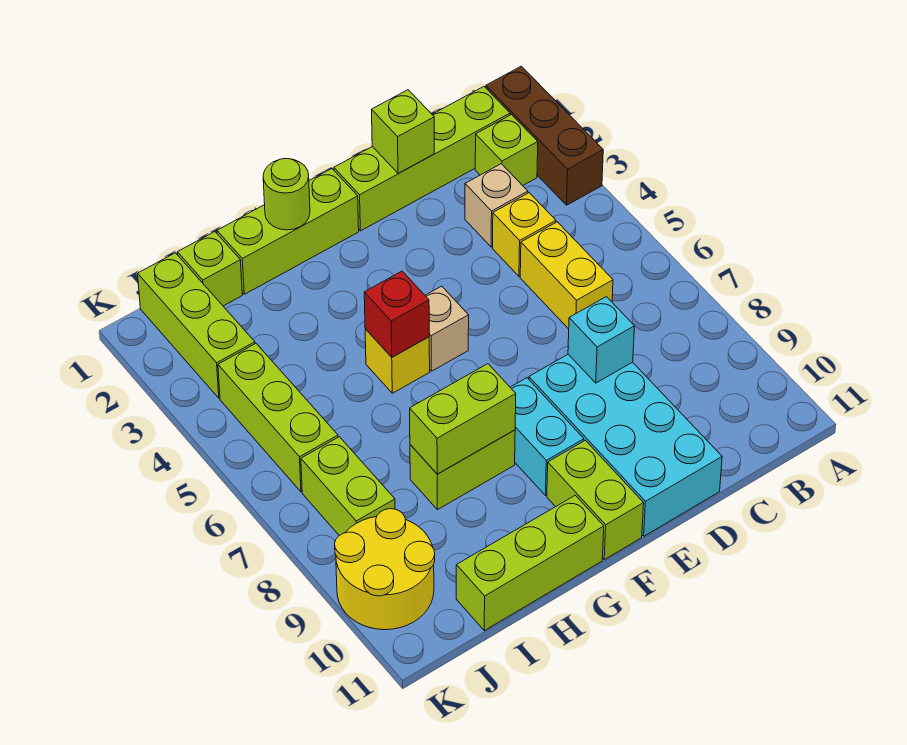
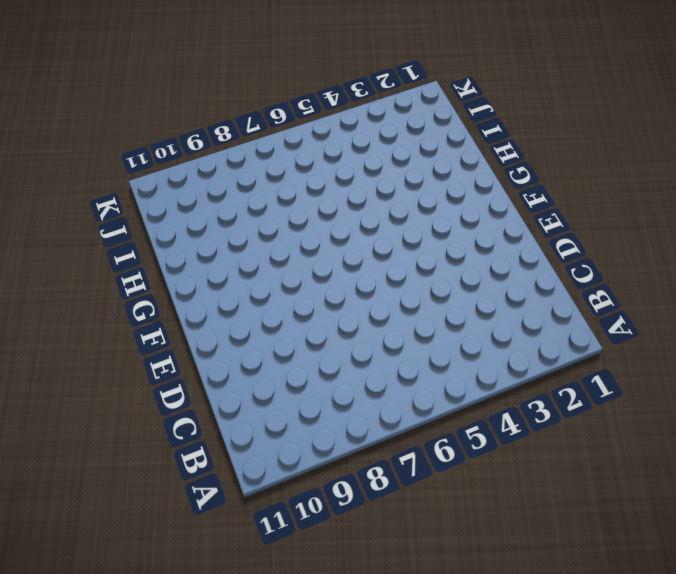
none -> brown brick A1:A3 level 1
none -> lime brick B1:E1 level 1
none -> lime brick B2 level 1

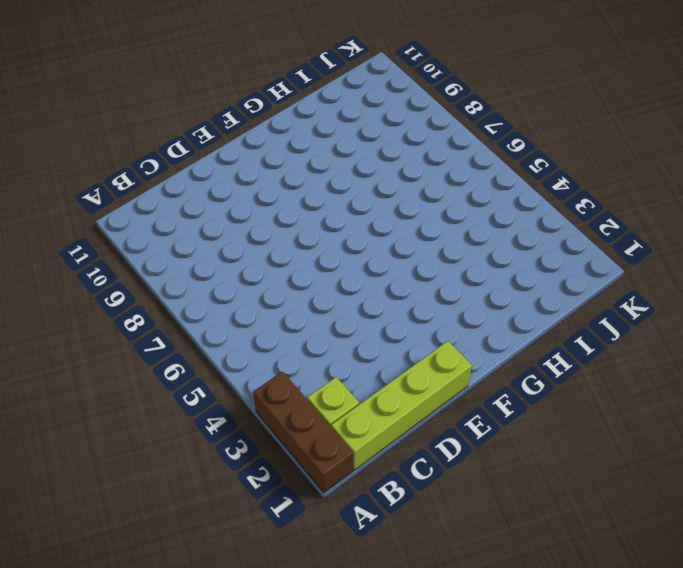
none -> tan brick C3 level 1
none -> yellow brick C4 level 1
none -> yellow brick C5:C6 level 1

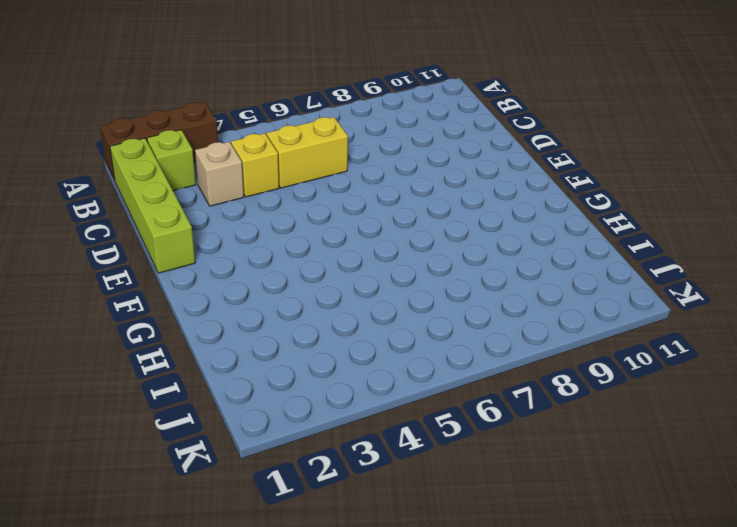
none -> cyan brick D8:E11 level 1
none -> lime brick F1:H1 level 1
none -> tan brick F5 level 1

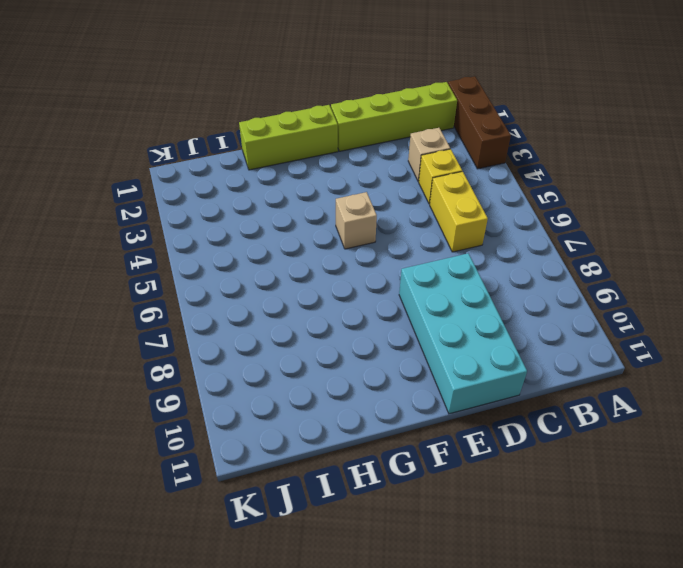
none -> lime brick B2 level 1
none -> cyan brick F8:F9 level 1
none -> lime brick F10:F11 level 1

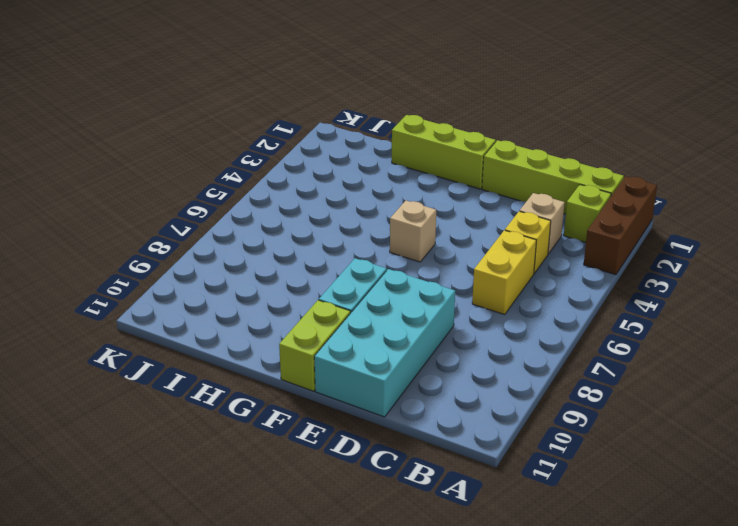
none -> yellow brick G5 level 1
none -> lime brick G8:H8 level 1
none -> lime brick G11:I11 level 1

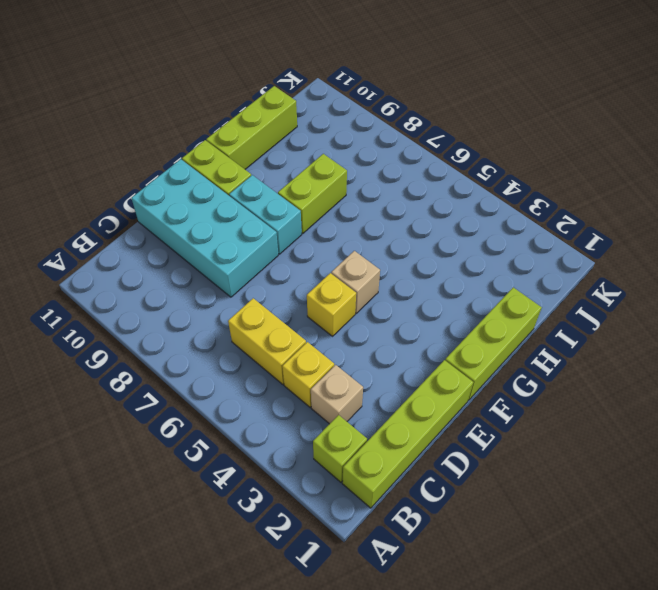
yellow brick E5 level 1 -> yellow brick G5 level 1
none -> brown brick A1:A3 level 1
none -> lime brick I1 level 1
none -> lime brick J1:J3 level 1

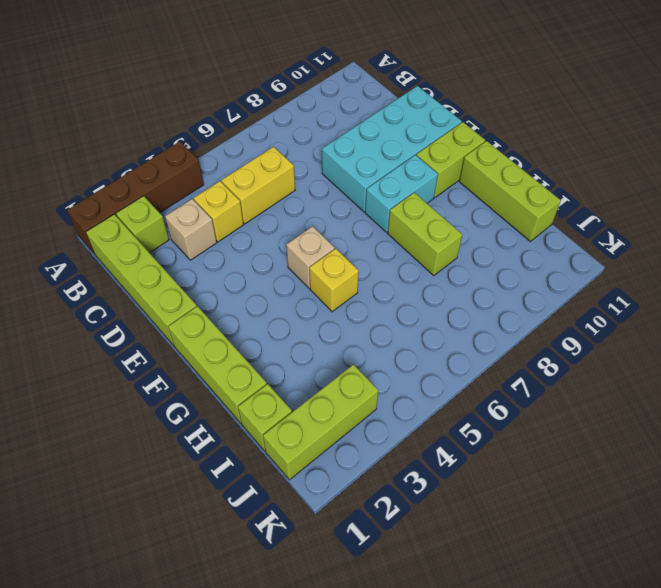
brown brick A1:A4 level 1 -> brown brick A1:A3 level 1
none -> lime brick J4:J6 level 1
none -> lime brick J7:J8 level 1
none -> yellow round brick J9:K10 level 1

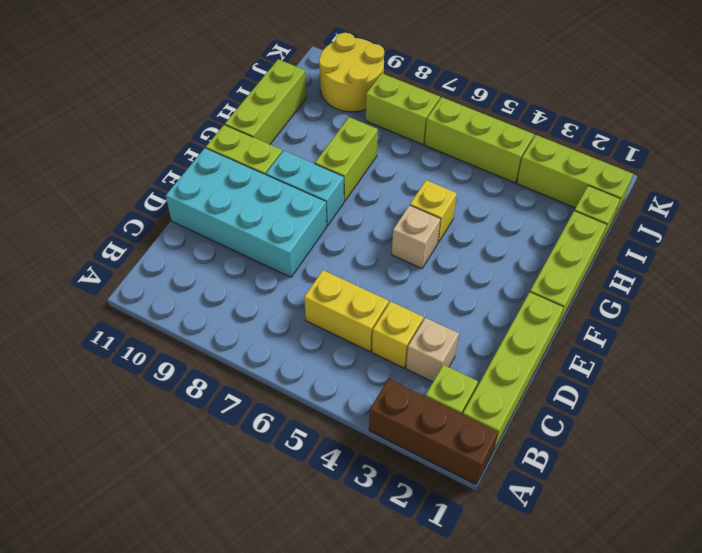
none -> lime brick D1 level 2
none -> cyan brick D8 level 2
none -> lime round brick G1 level 2

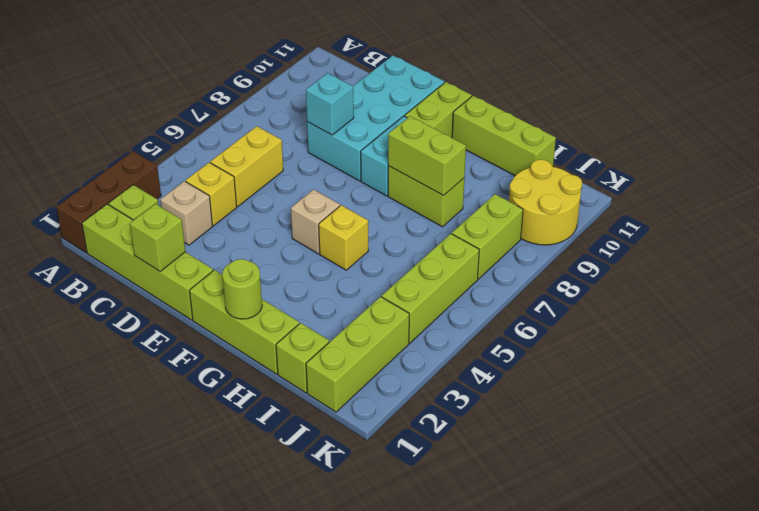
none -> red brick G5 level 2

